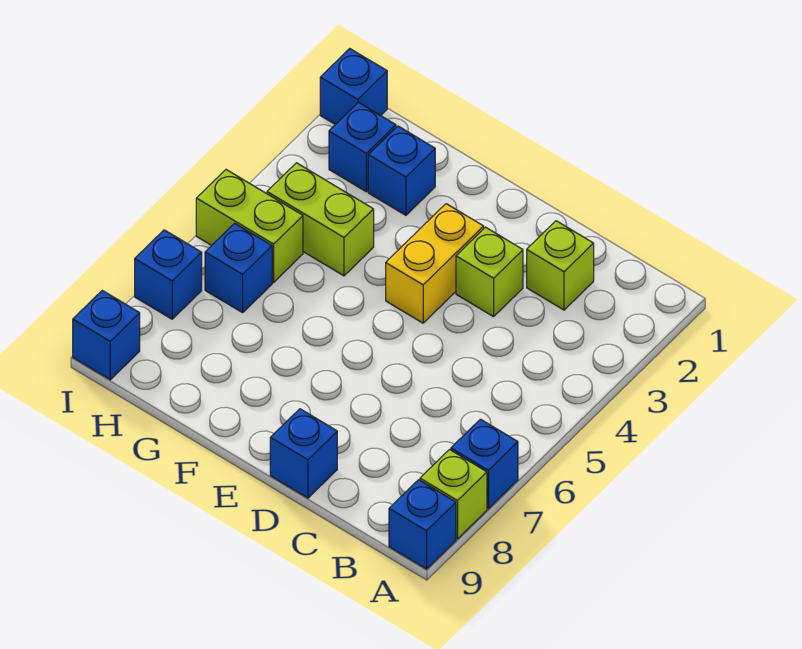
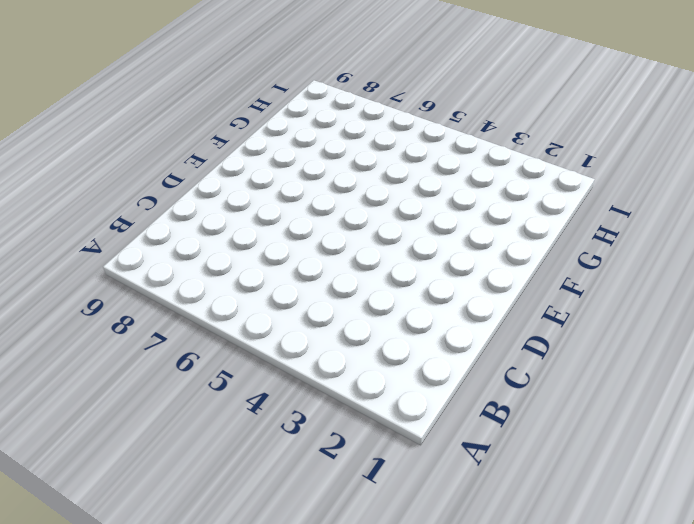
none -> blue brick A7 level 1
none -> lime brick A8 level 1
none -> blue brick A9 level 1

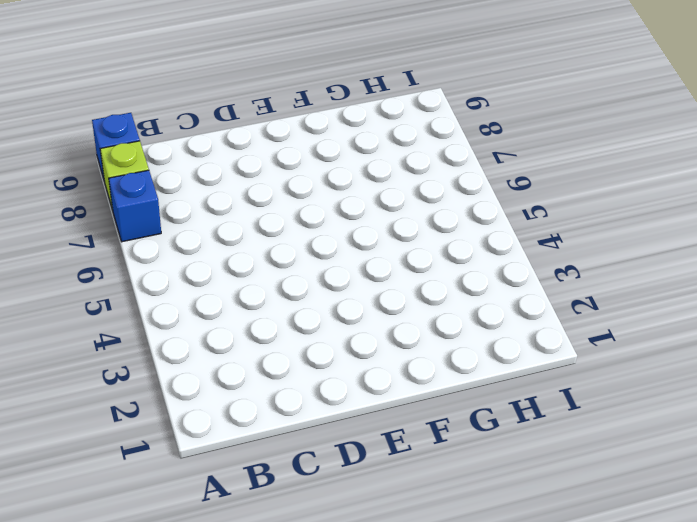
none -> lime brick C2 level 1
none -> lime brick D3 level 1
none -> blue brick D9 level 1

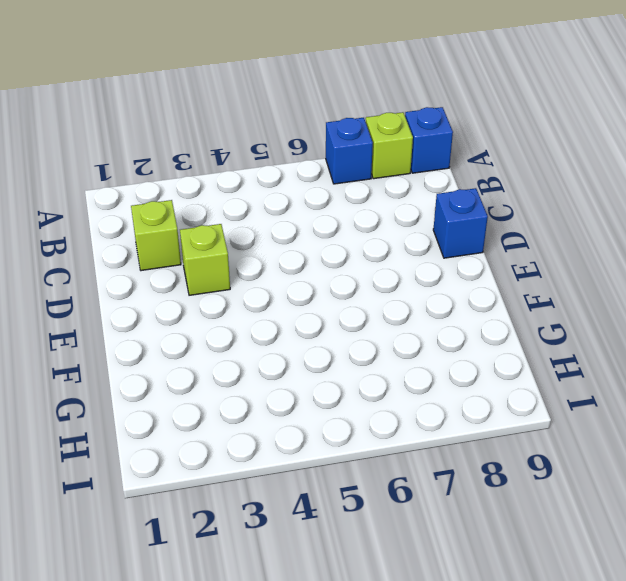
none -> yellow brick E3:E4 level 1
none -> blue brick G2 level 1
none -> lime brick G4:H4 level 1

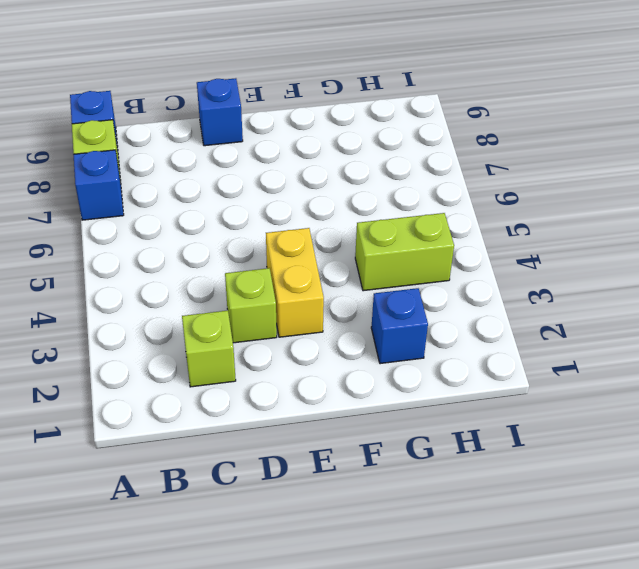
none -> blue brick H2 level 1
none -> lime brick H5:I5 level 1
none -> blue brick H6 level 1

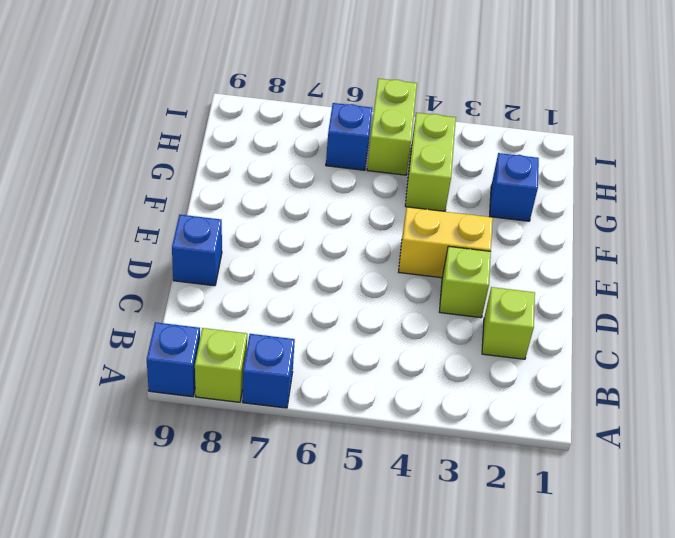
none -> blue brick H2 level 1
none -> blue brick I1 level 1
none -> blue brick I7 level 1

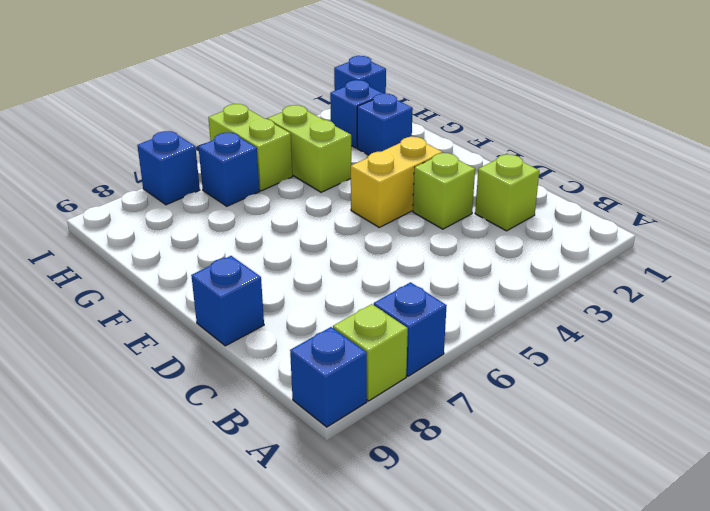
none -> blue brick I9 level 1

